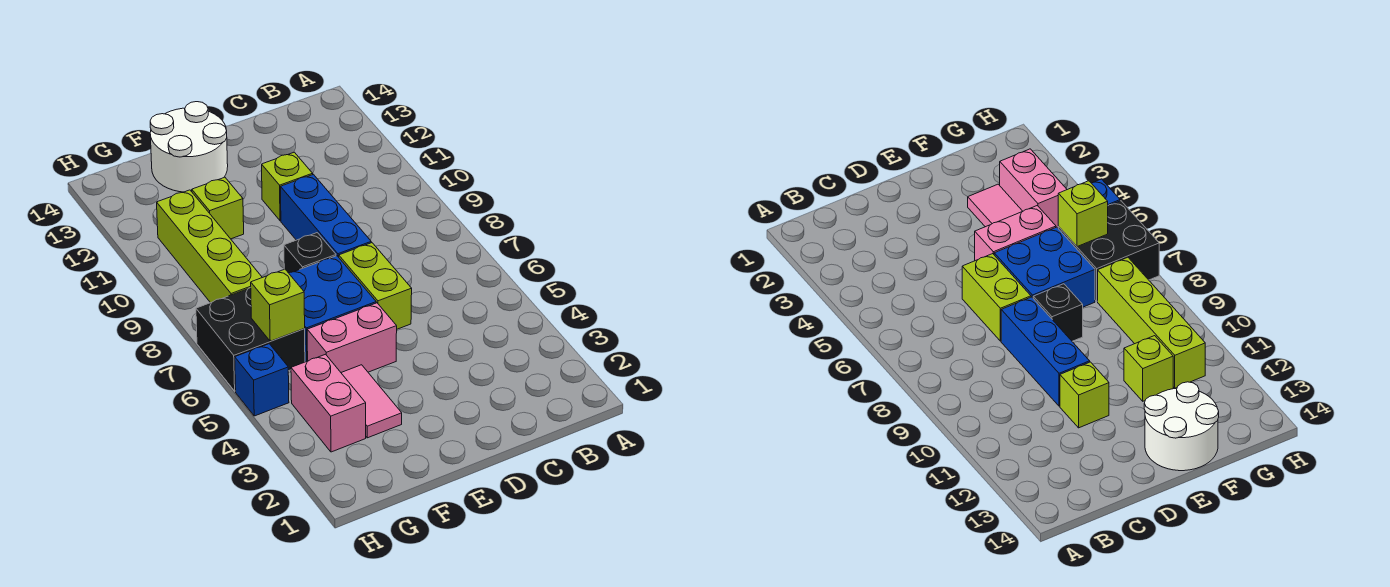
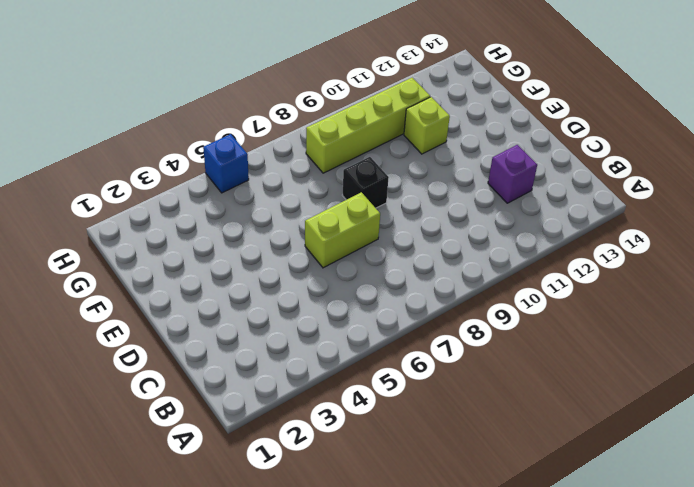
purple brick C12 level 1 -> none
none -> blue brick D8:D10 level 1
none -> lime brick D11 level 1
none -> pink brick E5:F5 level 1

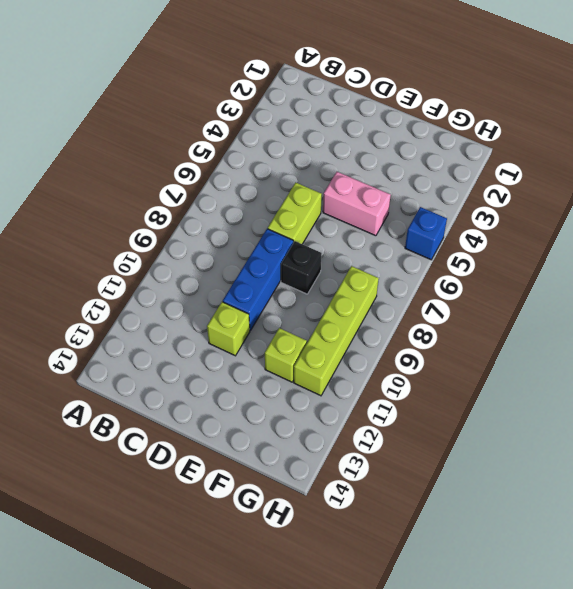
none -> blue brick E6:F7 level 1
none -> white round brick E13:F14 level 1
none -> pink tile F3:F4 level 1

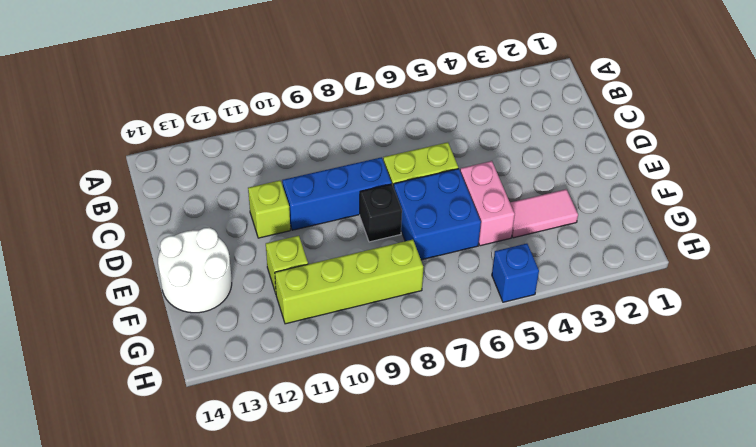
none -> pink brick G3:G4 level 1
none -> black brick G6:H7 level 1
none -> lime brick G6 level 2

